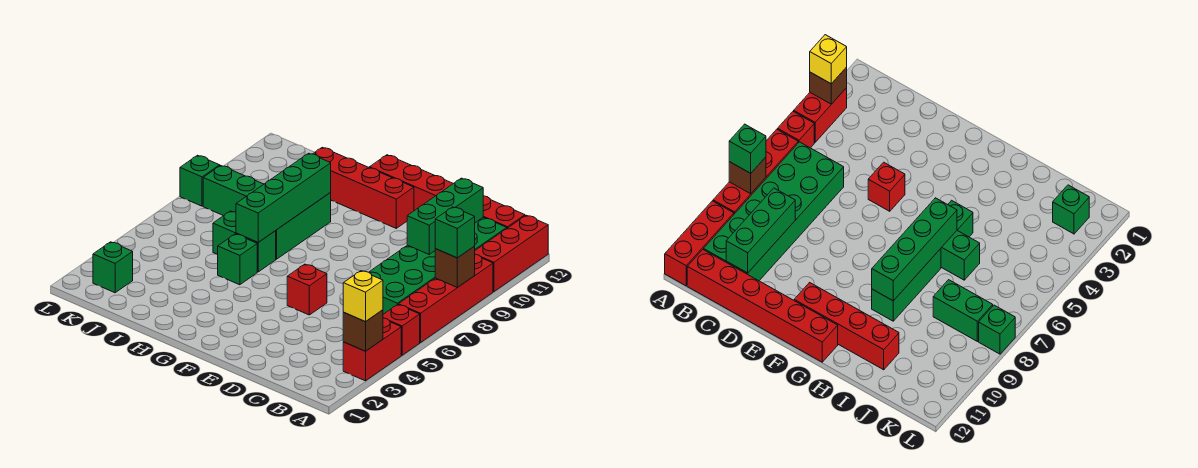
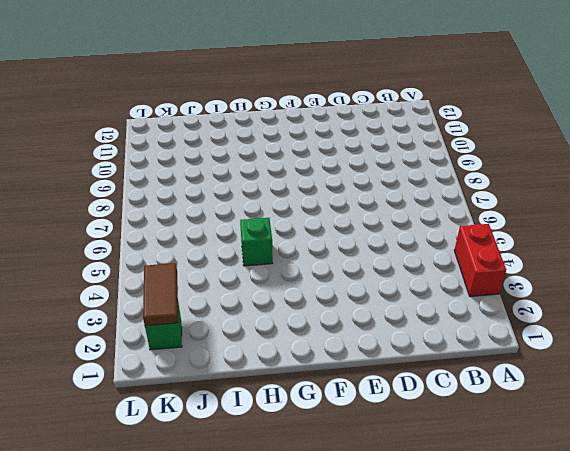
brown tile K2:K3 level 2 -> none
none -> red brick A5 level 1
none -> red brick A6:A9 level 1
none -> red brick A10:A12 level 1

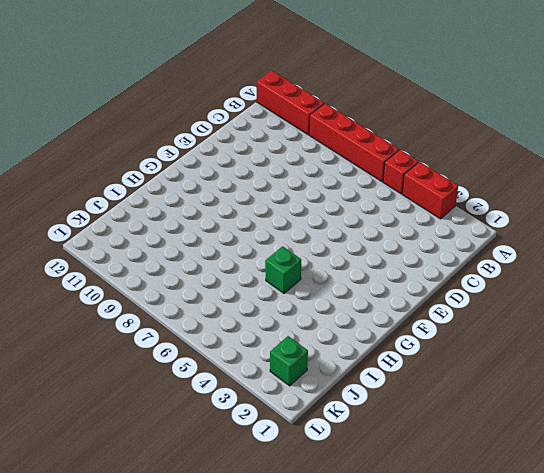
none -> green brick B6:C11 level 1
none -> red brick B12:G12 level 1
none -> red brick E5 level 1

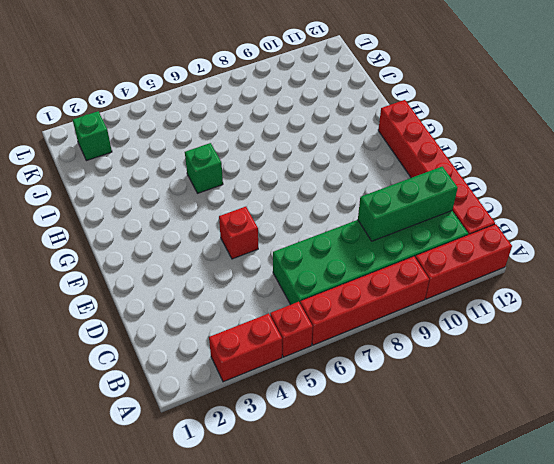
none -> red brick F11:I11 level 1
none -> green brick H6:I6 level 1
none -> green brick H7:H9 level 1

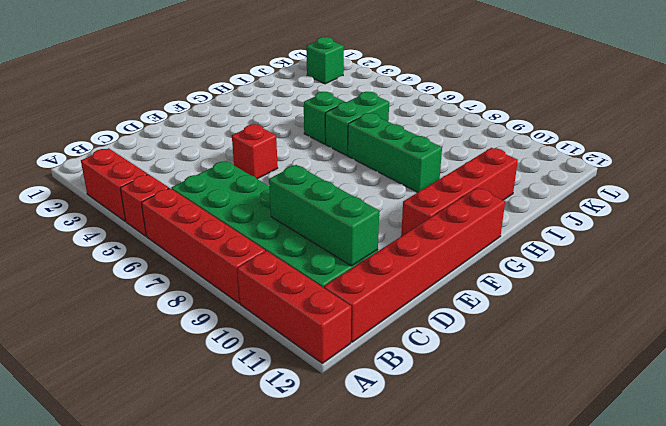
none -> green brick J8:K8 level 1
none -> green brick L8 level 1
none -> brown brick A3 level 2

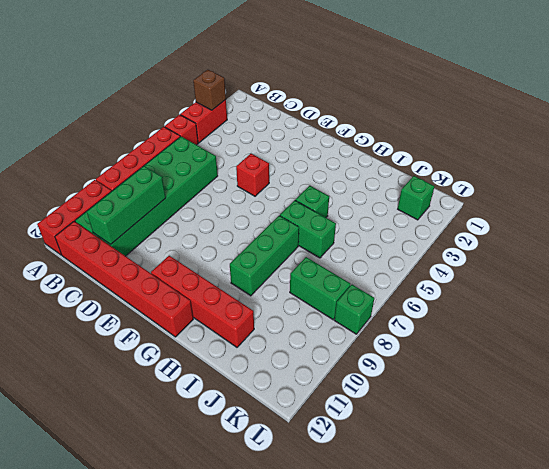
none -> brown brick A8 level 2
none -> green brick H6:H9 level 2
none -> yellow brick A3 level 3

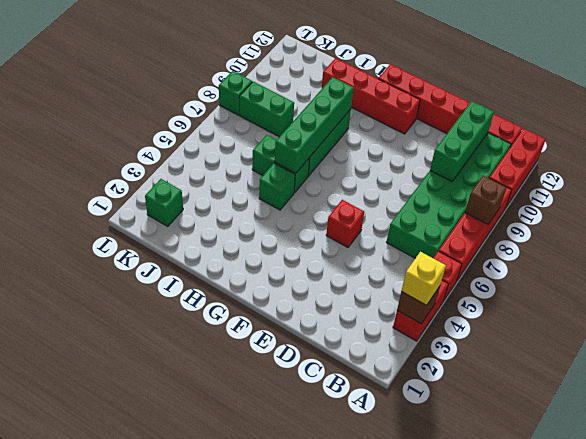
none -> green brick A8 level 3

